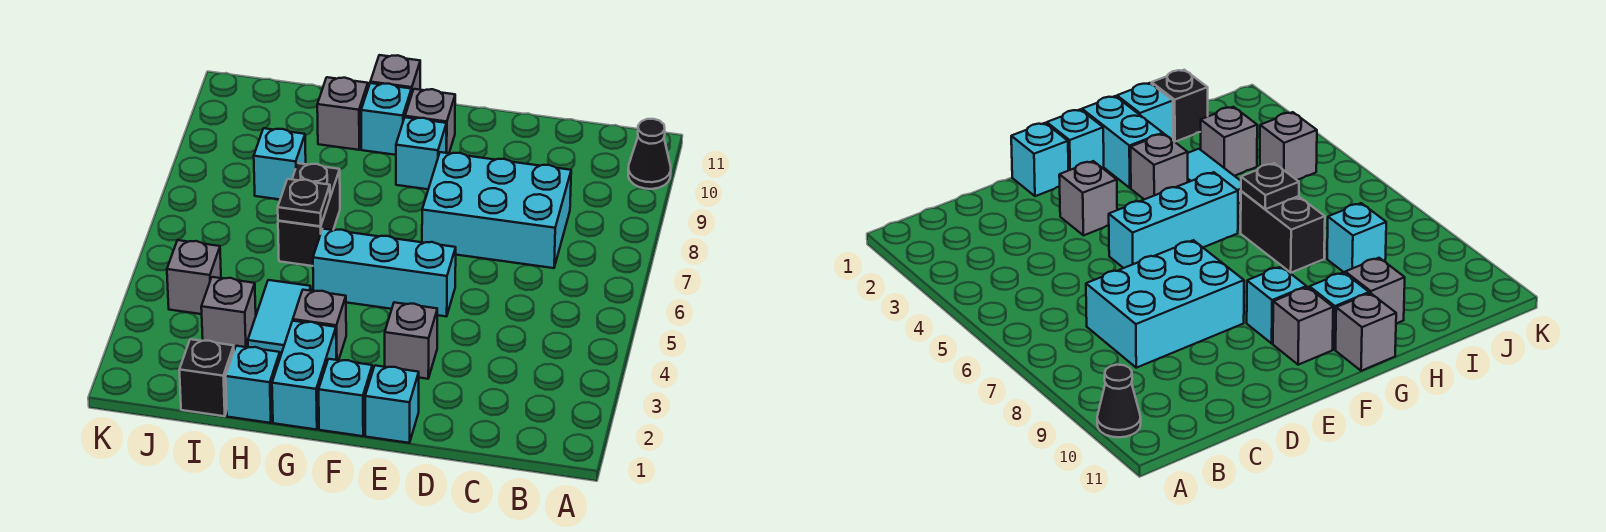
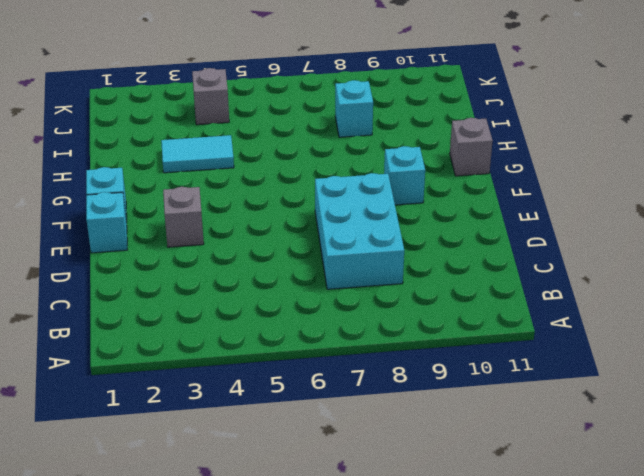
none -> black cone A10 level 1
none -> cyan brick E5:G5 level 1
none -> grey brick F10 level 1

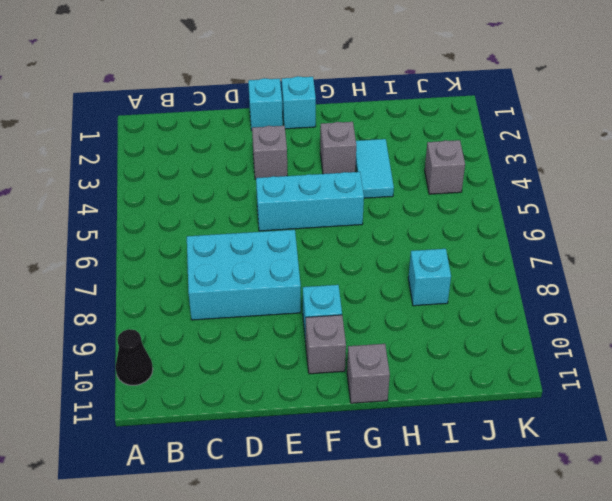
none -> cyan brick G1:G2 level 1
none -> cyan brick G10 level 1
none -> cyan brick H1 level 1

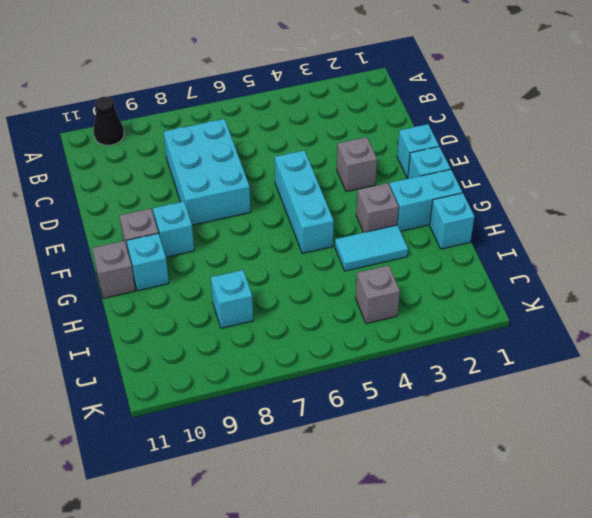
none -> black brick H6:H7 level 1
none -> grey brick H10 level 1
none -> black brick I1 level 1

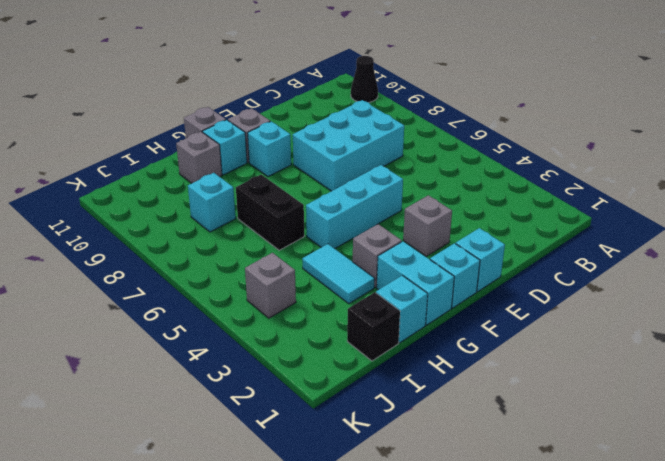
none -> grey brick I3 level 1
none -> black plate H6 level 2

